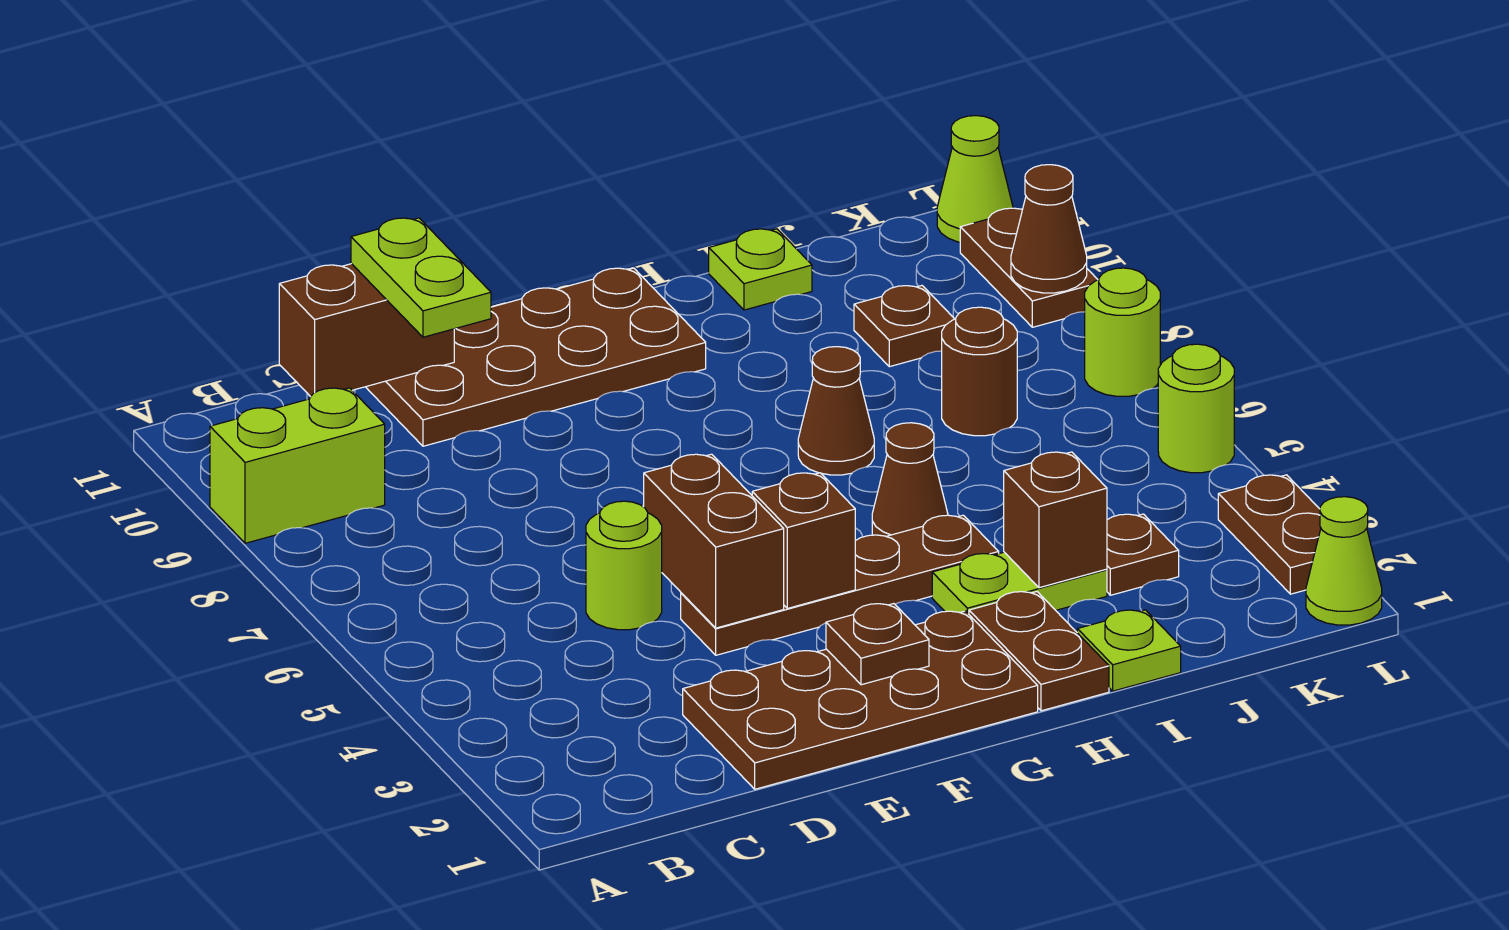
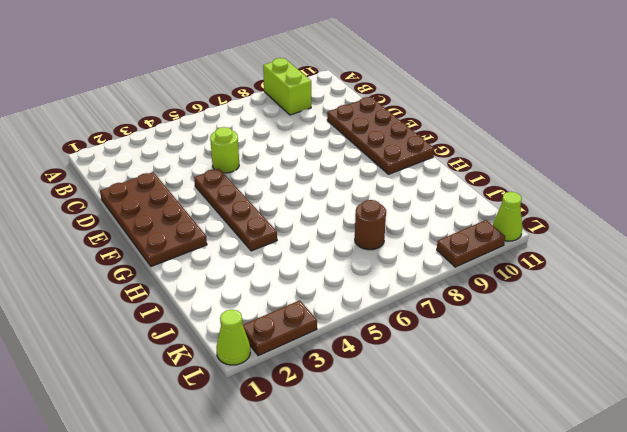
none -> brown plate H1:H2 level 1
none -> lime plate H3:I3 level 1
none -> brown cone H5 level 1

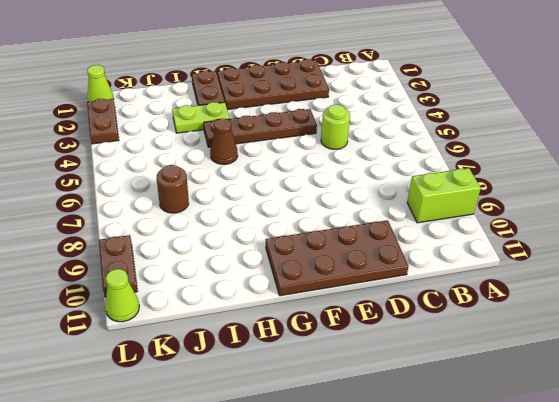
none -> brown cone H7 level 1
none -> lime plate I1 level 1
none -> lime plate I11 level 1

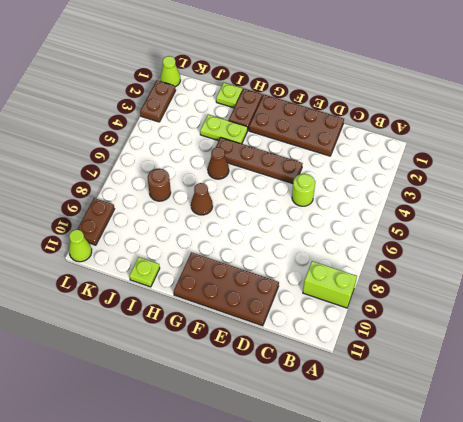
none -> brown plate J3 level 1
none -> brown plate J9 level 1
none -> lime round brick L5 level 1

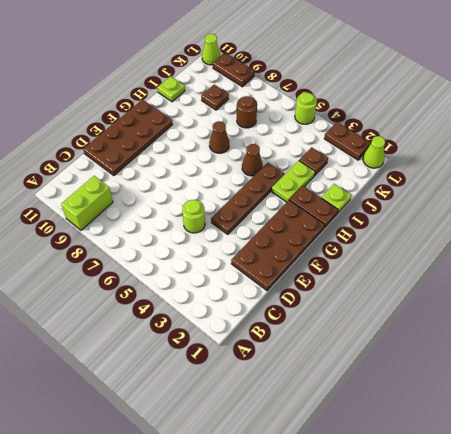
none -> lime round brick L7 level 1
none -> brown brick C11:D11 level 2
none -> brown brick E4:E5 level 2

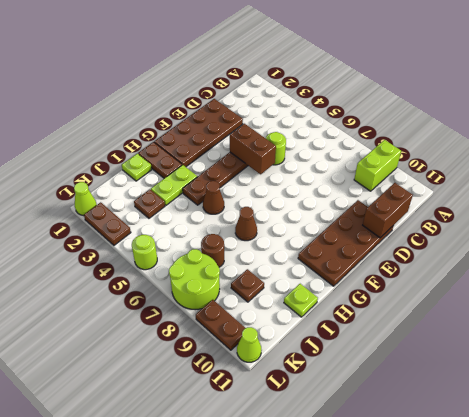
lime round brick K7:L8 level 1 -> lime round brick L7 level 1
none -> brown plate F2 level 2
none -> brown brick F4 level 2
none -> brown brick I3 level 2

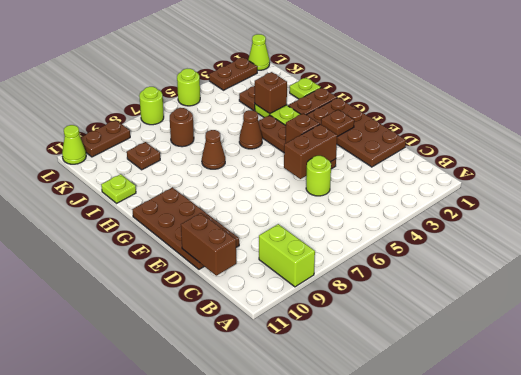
none -> brown cone L9 level 2
none -> lime plate D10:D11 level 3

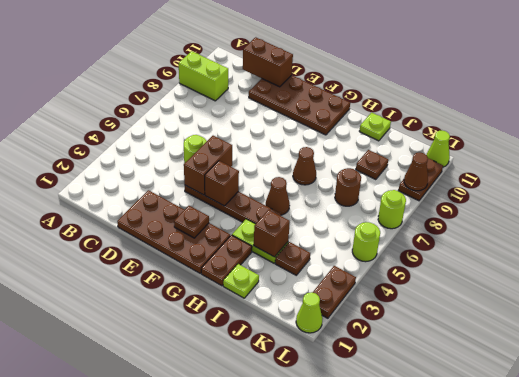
none -> lime plate D10:D11 level 3

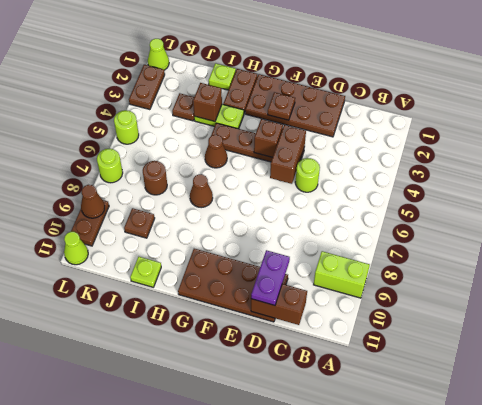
purple plate D10:D11 level 3 -> lime plate D10:D11 level 3

